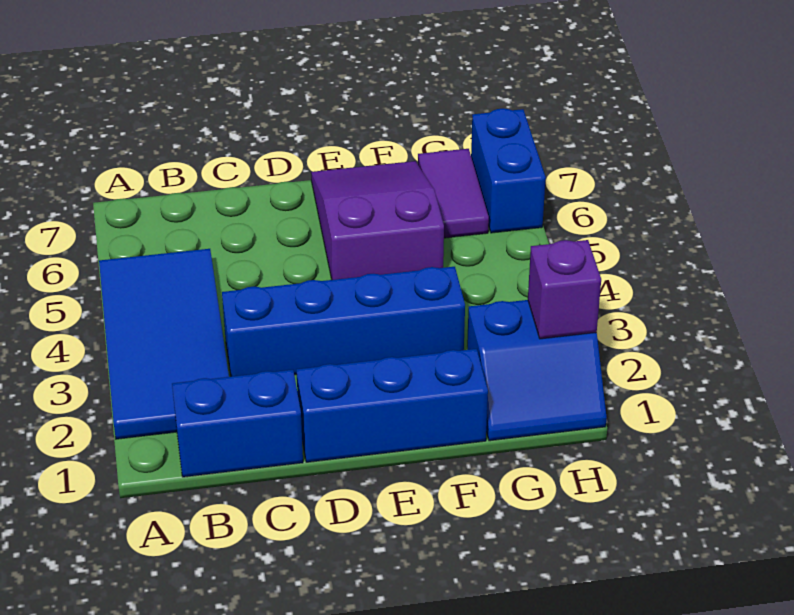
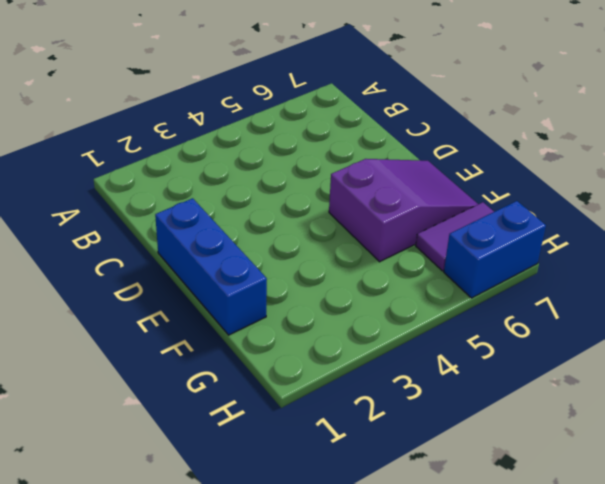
none -> blue tile A2:B5 level 1
none -> blue brick B1:C1 level 1

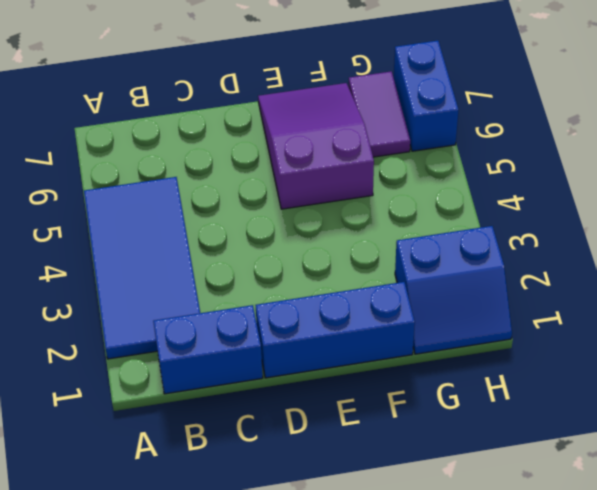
none -> blue brick C3:F3 level 1
none -> purple brick H2 level 2

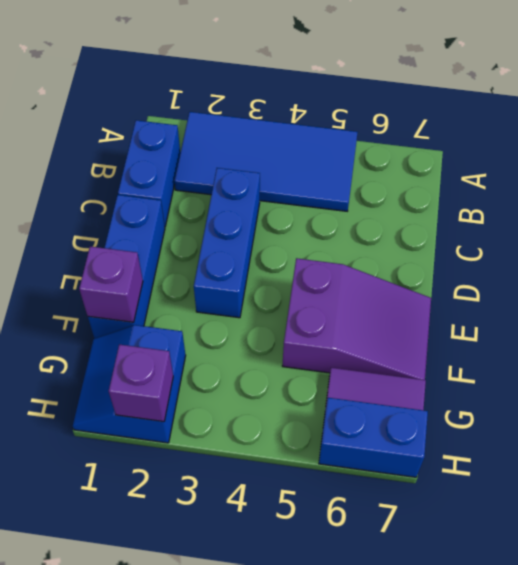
blue brick C3:E3 level 1 -> blue brick C3:F3 level 1
purple brick F1 level 2 -> none

